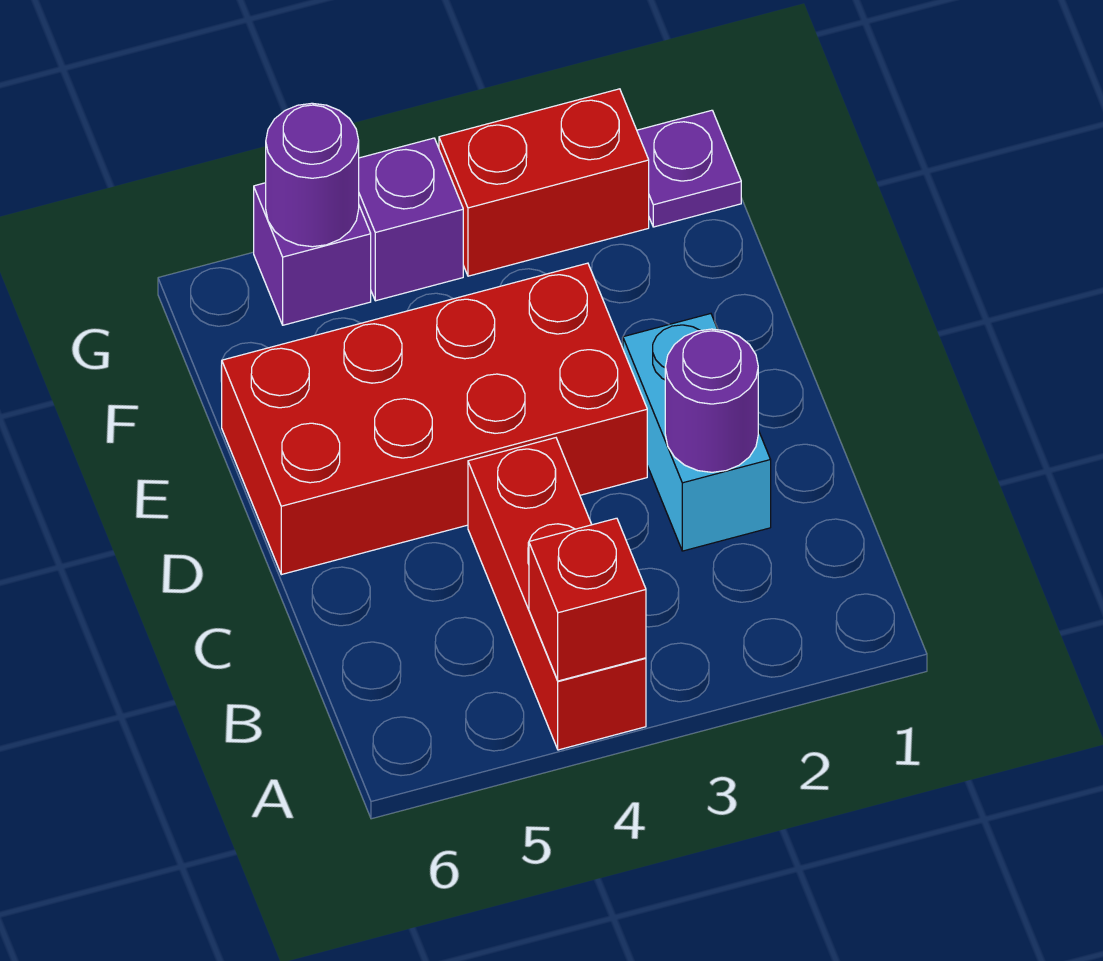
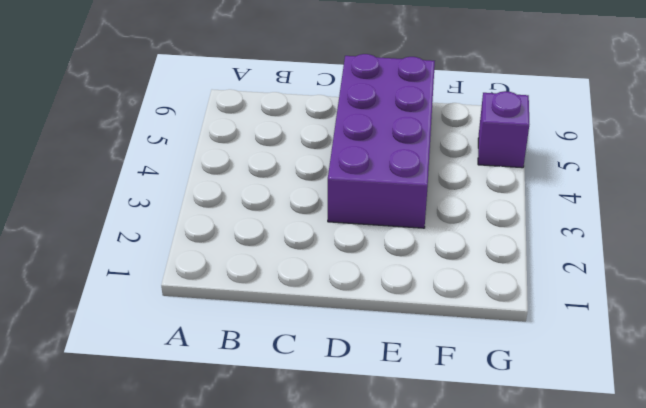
purple brick D3:E6 level 1 -> red brick D3:E6 level 1
none -> red brick A4:C4 level 1
none -> cyan brick C2:D2 level 1

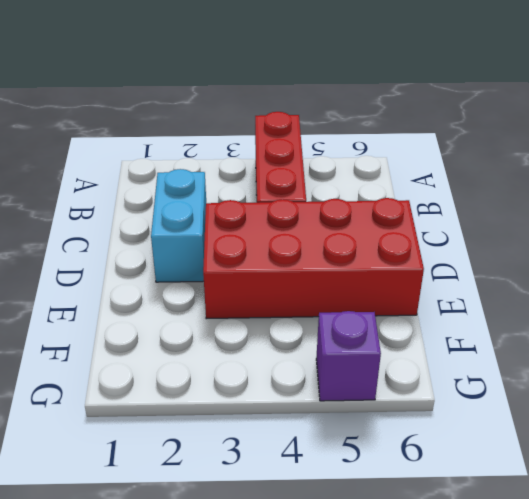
none -> purple plate G1 level 1
none -> red brick G2:G3 level 1

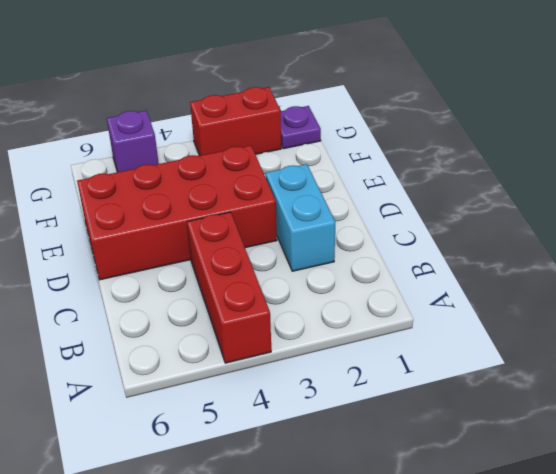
none -> purple brick G4 level 1
none -> red brick A4 level 2

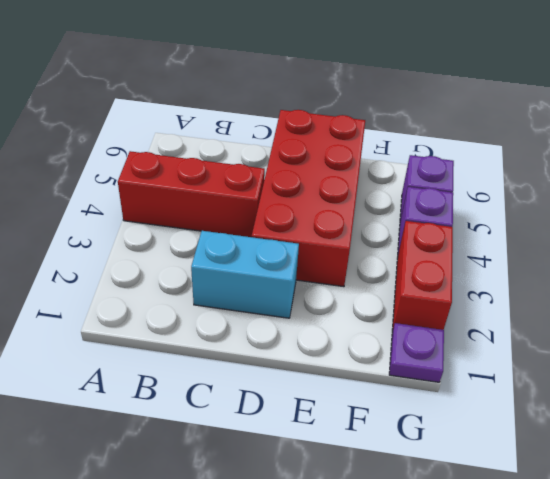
none -> red brick A4 level 2
none -> purple round brick C2 level 2

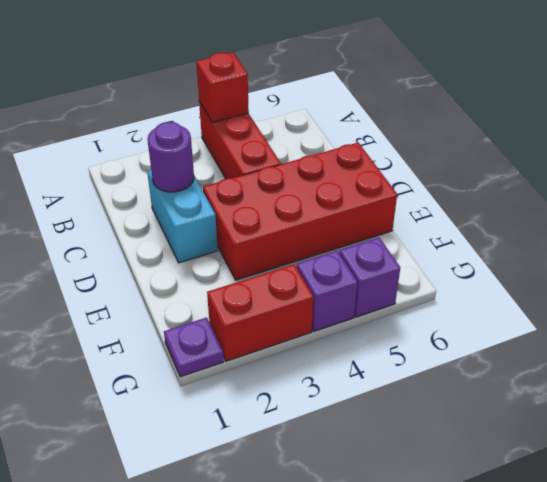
none -> purple round brick G5 level 2

